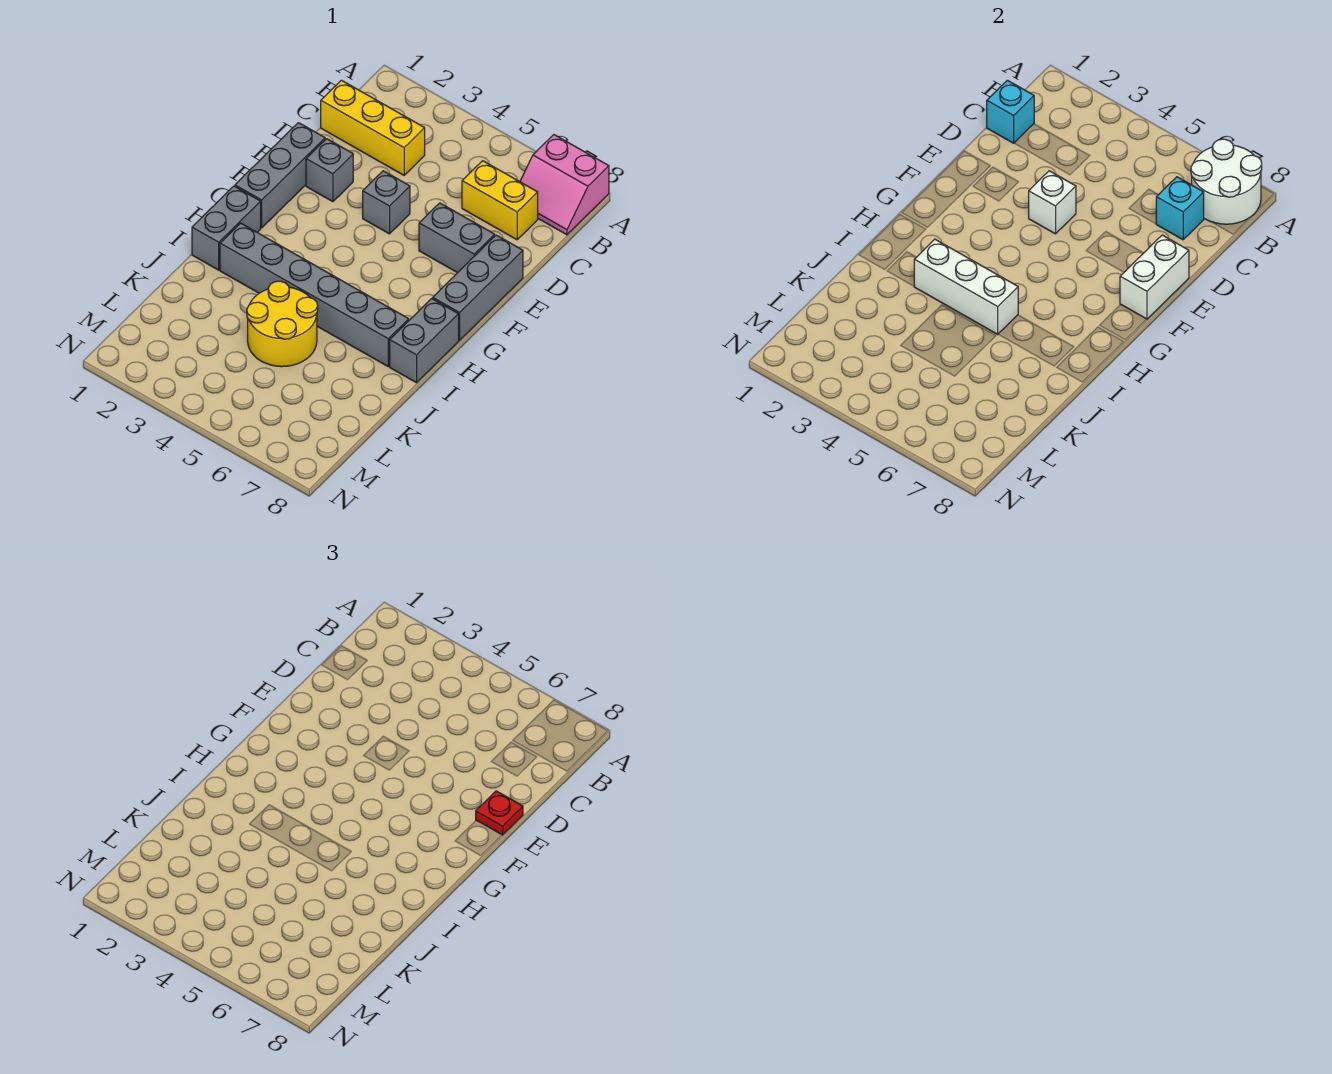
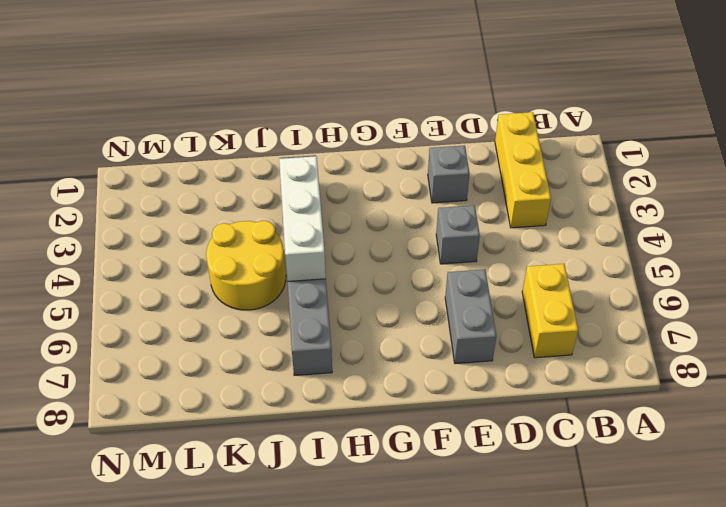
none -> pink slope A7:B8 level 1 top A
none -> grey brick E1:G1 level 1
none -> grey brick E8:G8 level 1

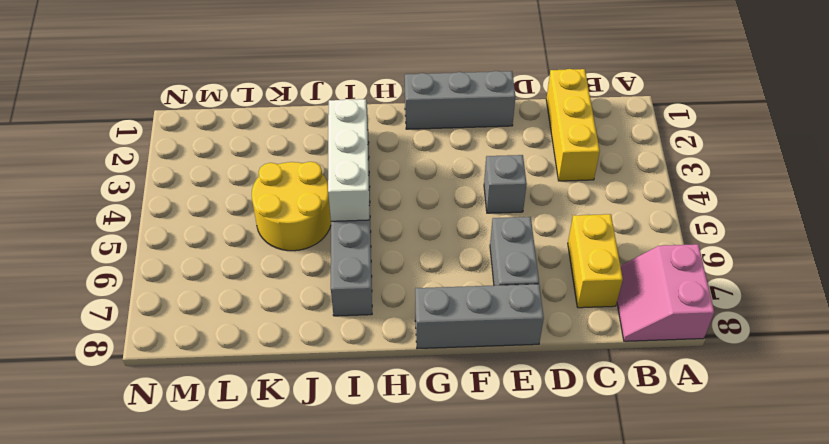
none -> grey brick E2 level 1
none -> grey brick H1:I1 level 1
none -> grey brick H8:I8 level 1

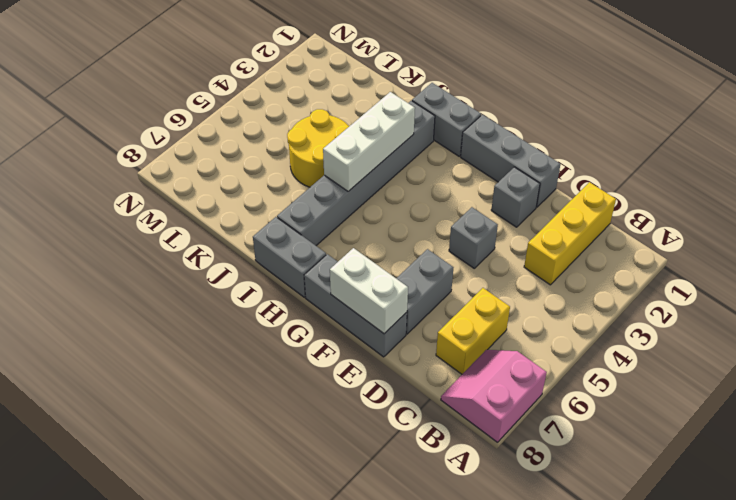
none -> white round brick A7:B8 level 2
none -> cyan brick C1 level 2
none -> cyan brick C7 level 2

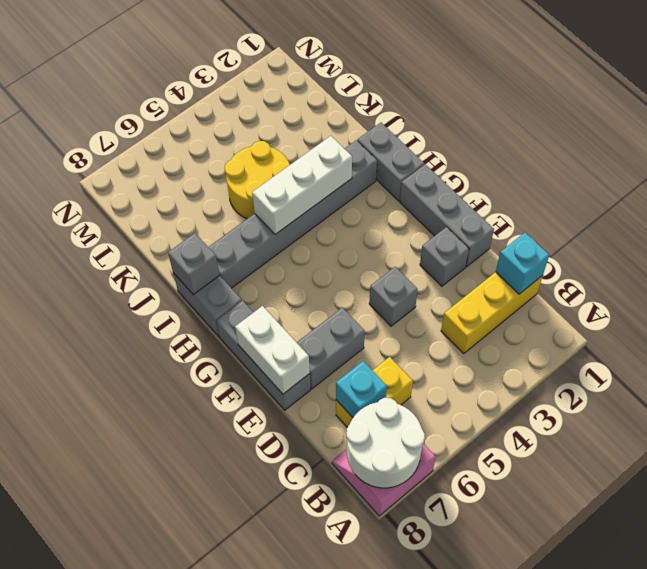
grey brick I8 level 2 -> none
none -> white brick E4 level 2
none -> red plate E8 level 3

